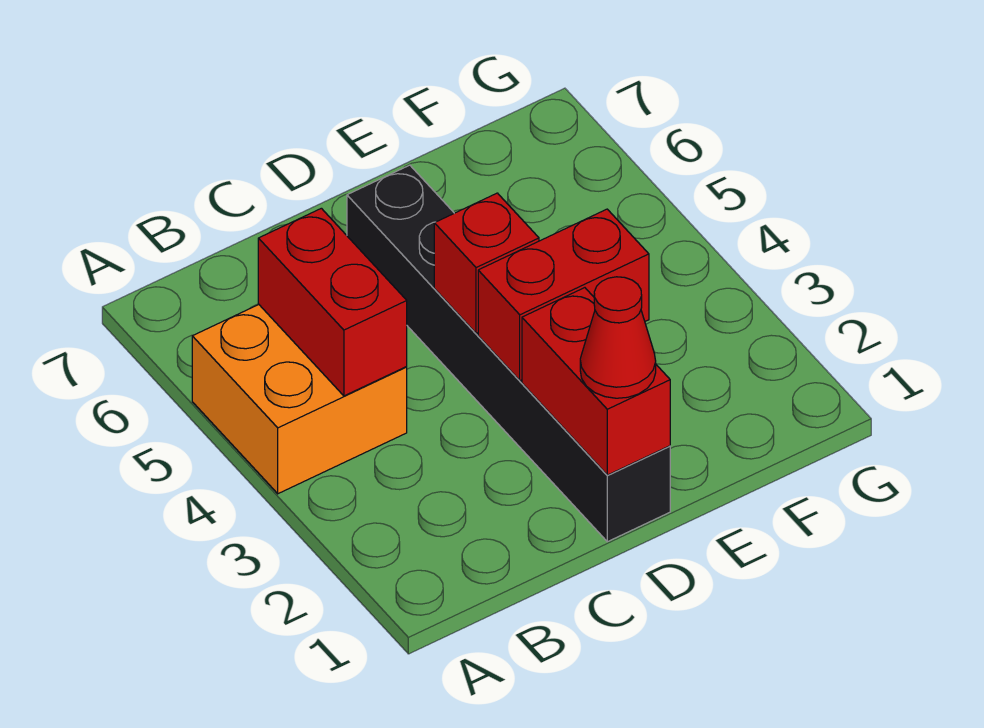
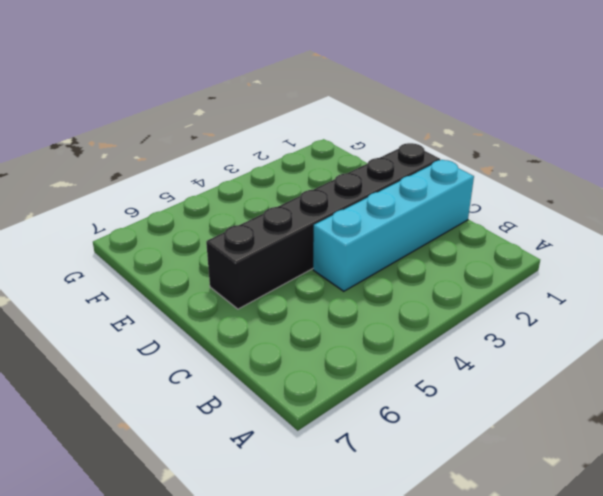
cyan brick C1:C4 level 1 -> none
none -> orange brick A4:B5 level 1
none -> red brick B4:B5 level 2

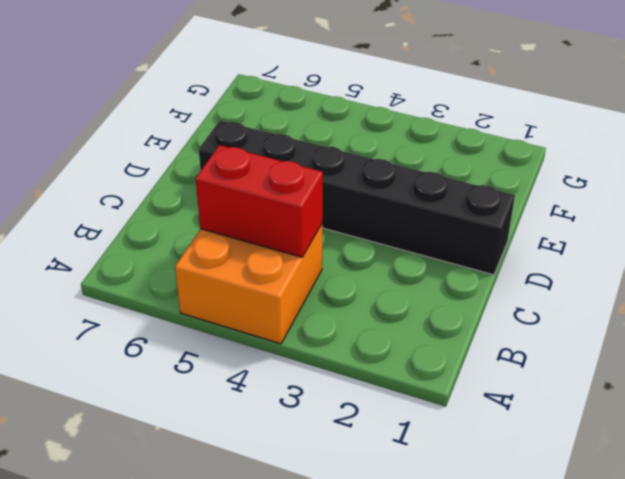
none -> red brick D1:D2 level 2
none -> red brick D3:E3 level 2

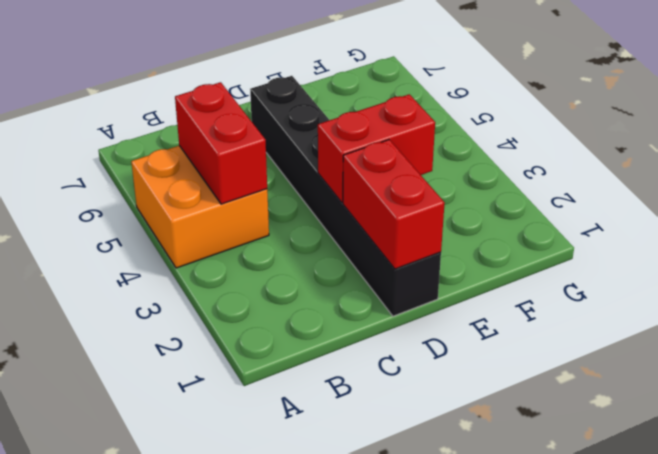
none -> red brick D4 level 2
none -> red cone D1 level 3

